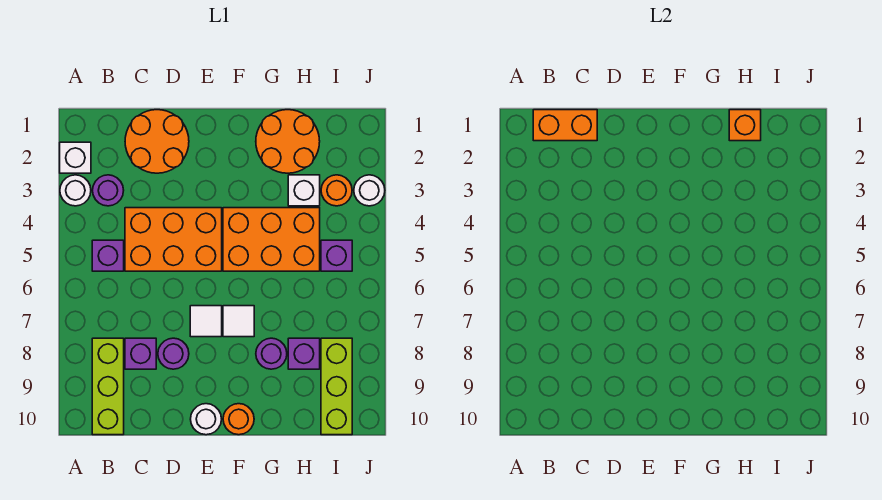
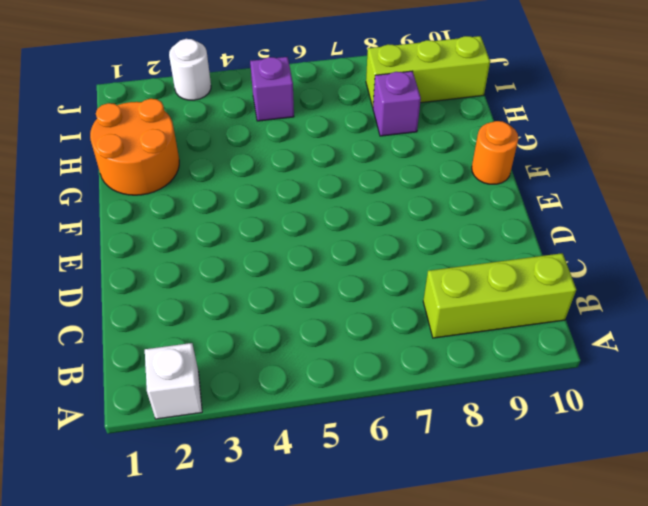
none -> white round brick A3 level 1
none -> purple round brick B3 level 1
none -> purple brick B5 level 1

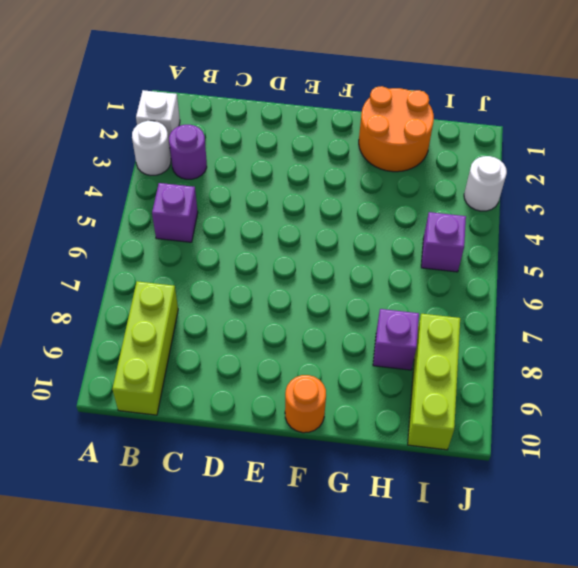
none -> orange round brick C1:D2 level 1
none -> orange brick C4:E5 level 1
none -> purple brick C8 level 1

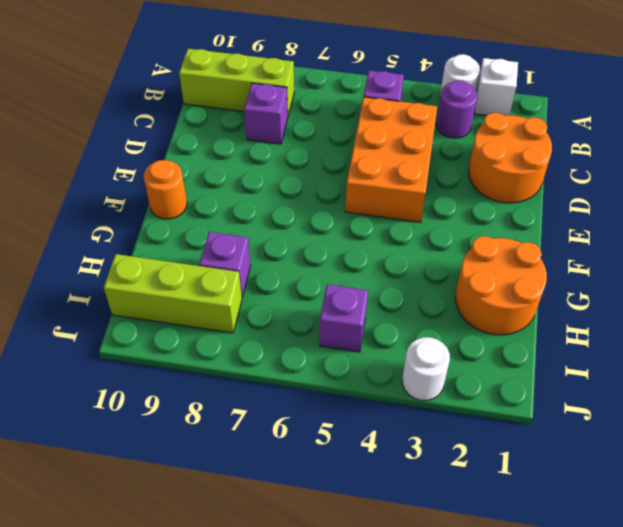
none -> purple round brick D8 level 1
none -> white tile E7 level 1
none -> white round brick E10 level 1

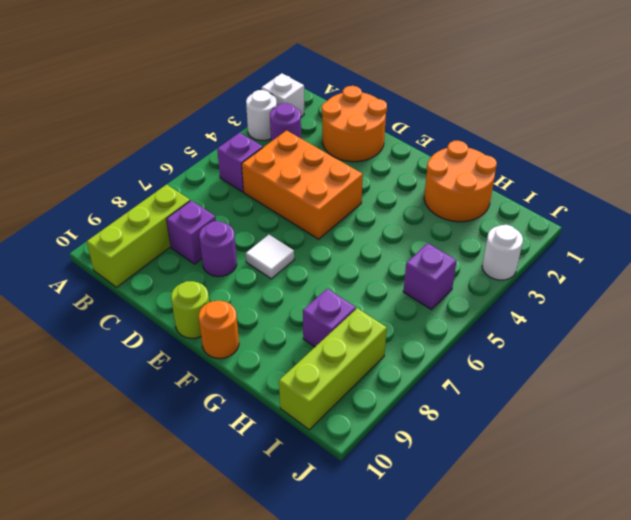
lime round brick E10 level 1 -> white round brick E10 level 1
none -> orange brick F4:H5 level 1
none -> white tile F7 level 1
none -> purple round brick G8 level 1

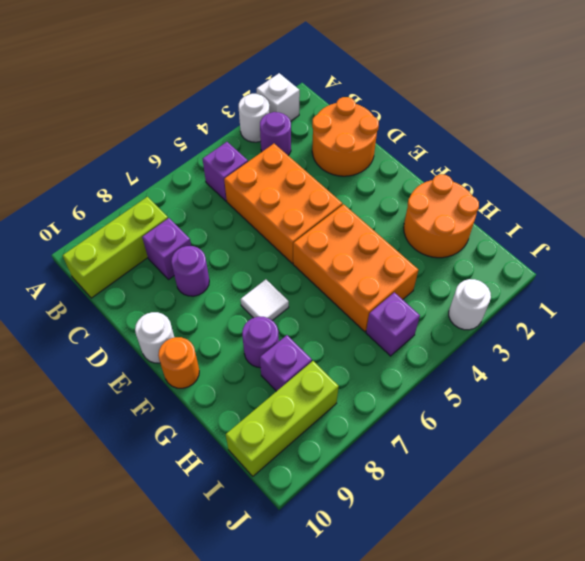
none -> white tile E7 level 1
none -> white brick H3 level 1
none -> orange round brick I3 level 1

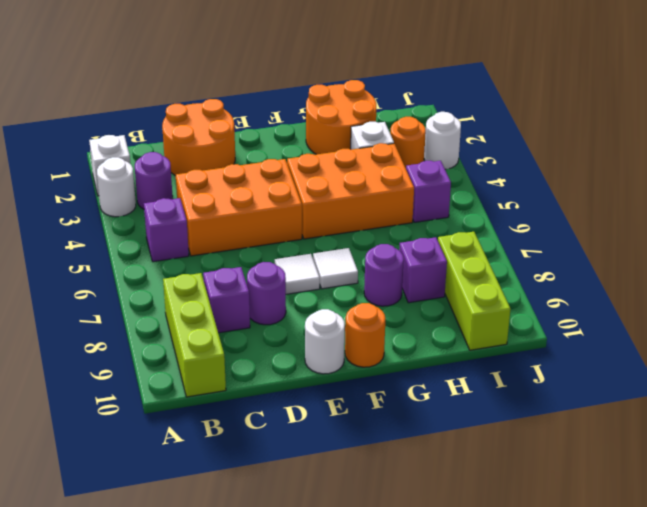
none -> orange brick B1:C1 level 2
none -> orange brick H1 level 2

